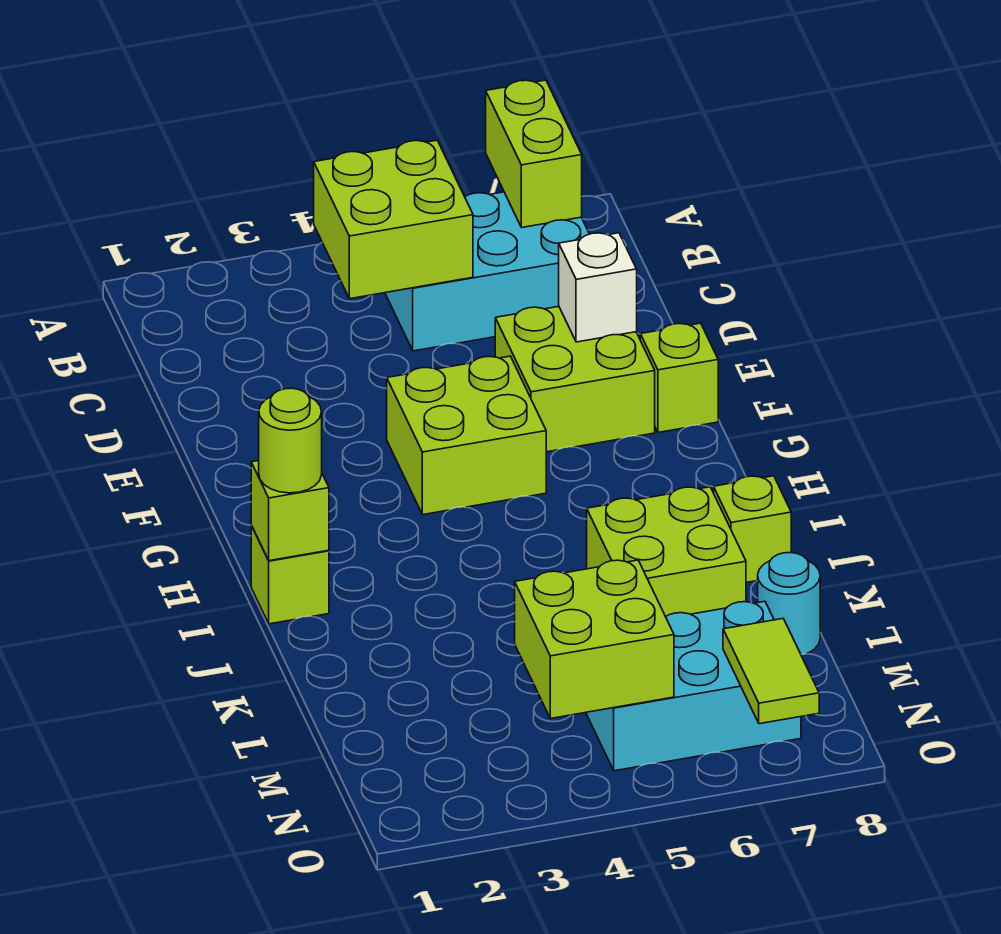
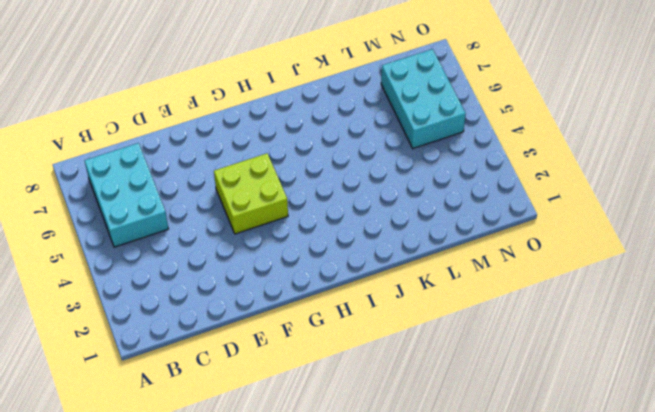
none -> lime brick E6:F7 level 1
none -> lime brick F8 level 1
none -> lime brick I1 level 1

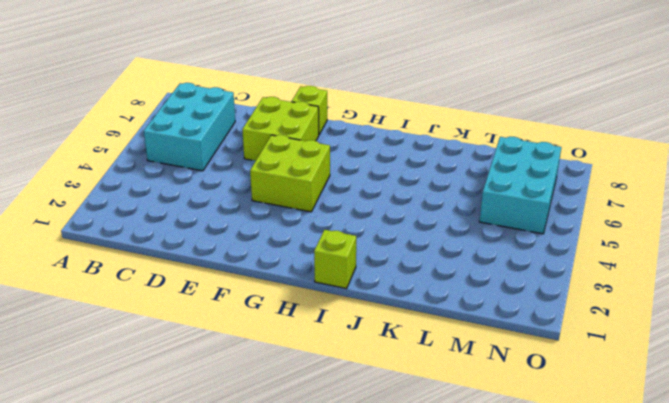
none -> lime brick J6:K7 level 1
none -> lime brick J8 level 1
none -> cyan round brick L8 level 1

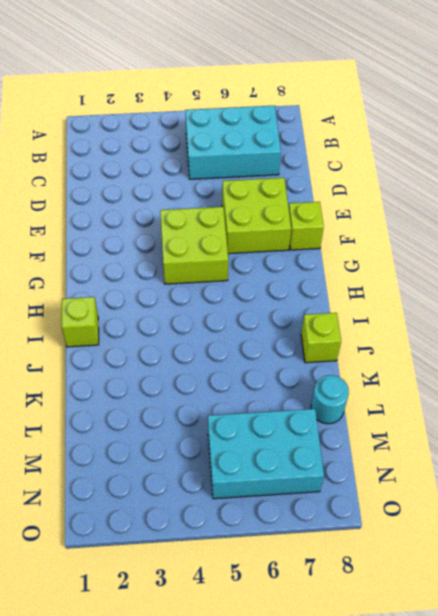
none -> lime brick J6:K7 level 1
none -> lime brick A7:B7 level 2
none -> lime brick B4:C5 level 2

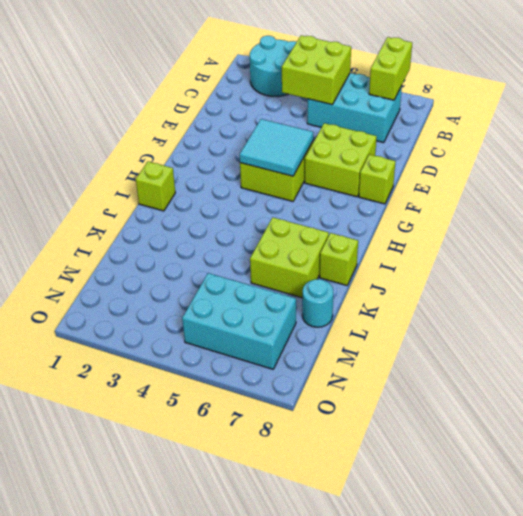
cyan round brick A2:B3 level 1 -> none
cyan tile F4:G5 level 2 -> none
none -> white brick E7 level 2
none -> lime brick I1 level 2
none -> lime brick M4:N5 level 2

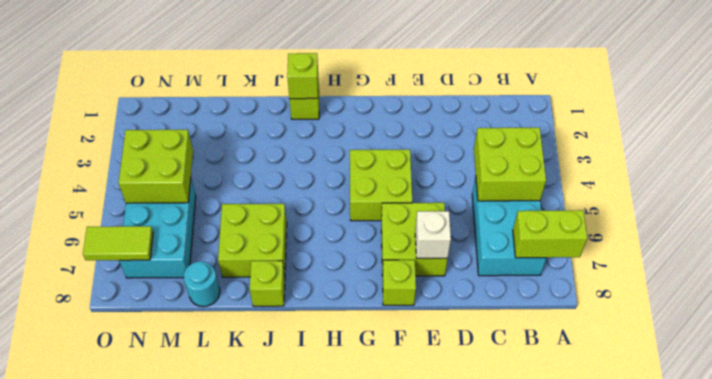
none -> lime round brick I1 level 3

